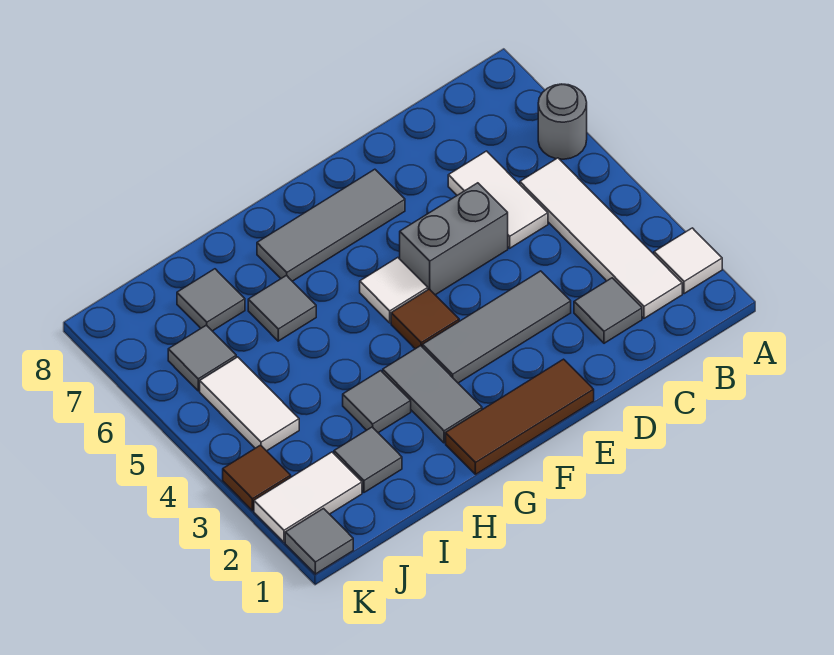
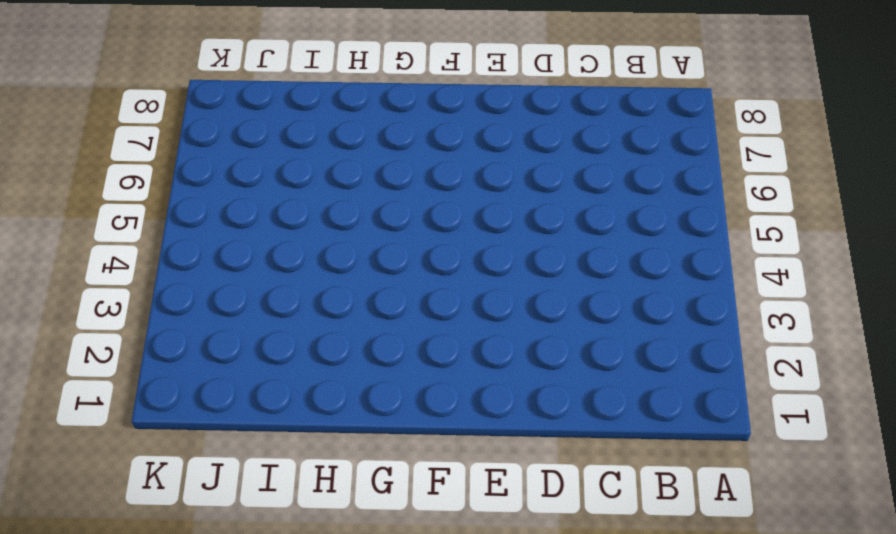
none -> white tile A2 level 1
none -> grey round brick A6 level 1
none -> white tile B2:B5 level 1

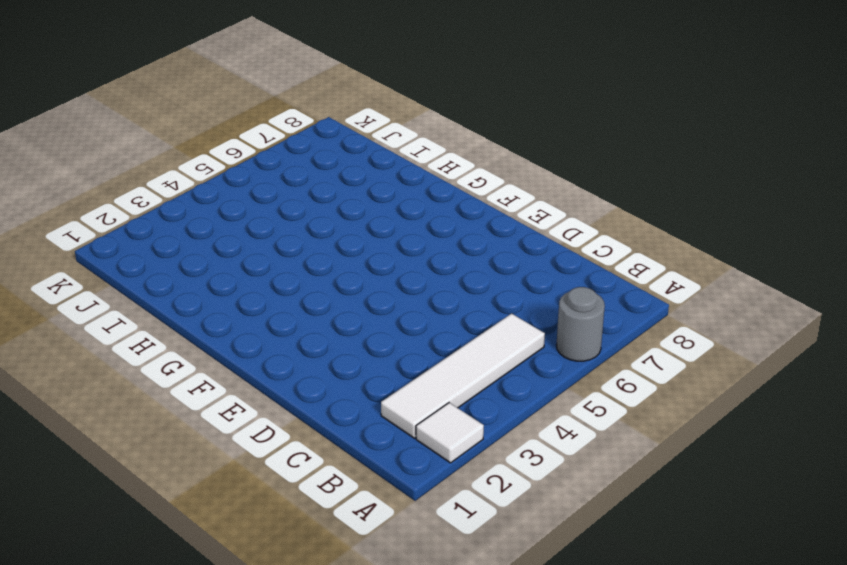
none -> grey tile C2 level 1
none -> white tile C5:C6 level 1
none -> grey tile D3:F3 level 1

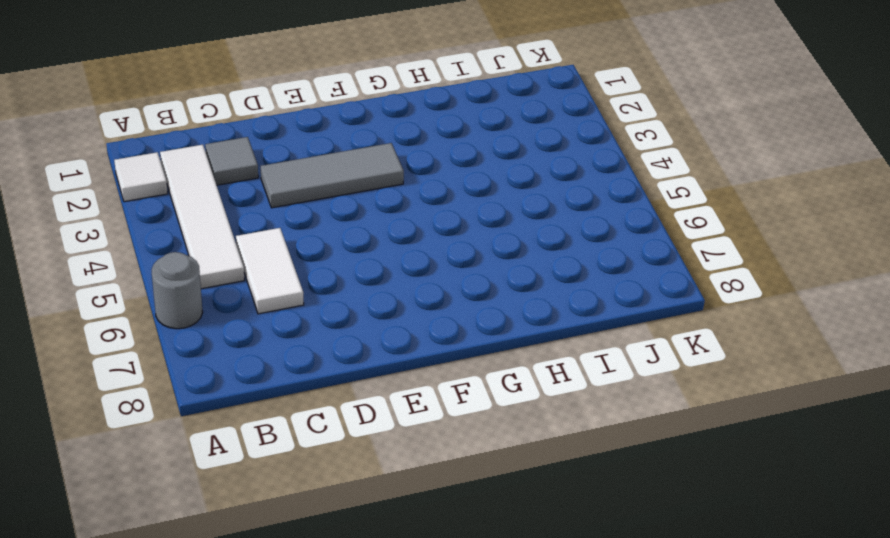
none -> grey brick D5:E5 level 1
none -> brown tile E1:G1 level 1
none -> grey tile E7:G7 level 1

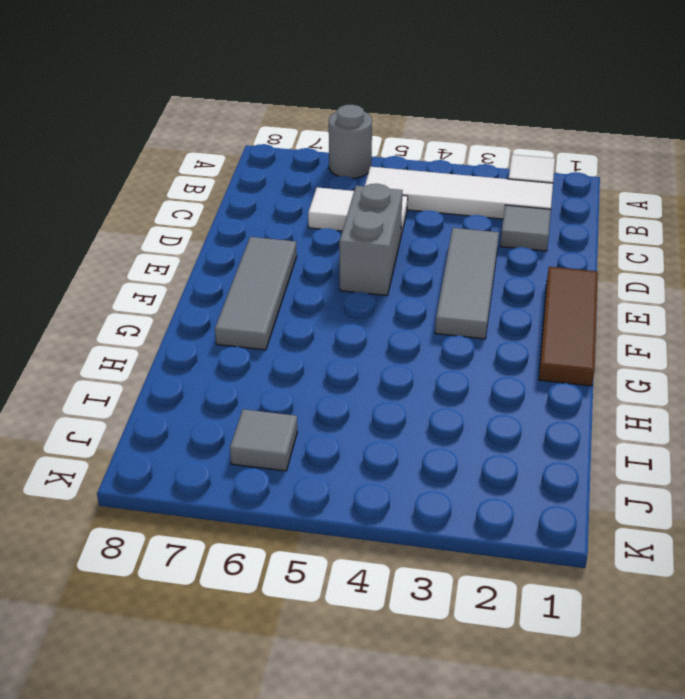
none -> brown tile F4 level 1
none -> white tile F5 level 1
none -> grey tile G2:G3 level 1

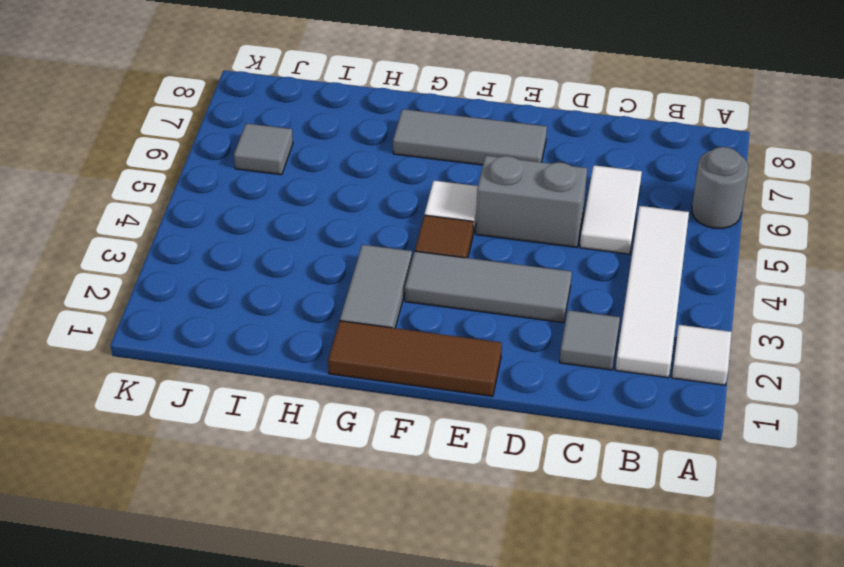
none -> grey tile H3 level 1
none -> grey tile H6 level 1
none -> grey tile I2 level 1

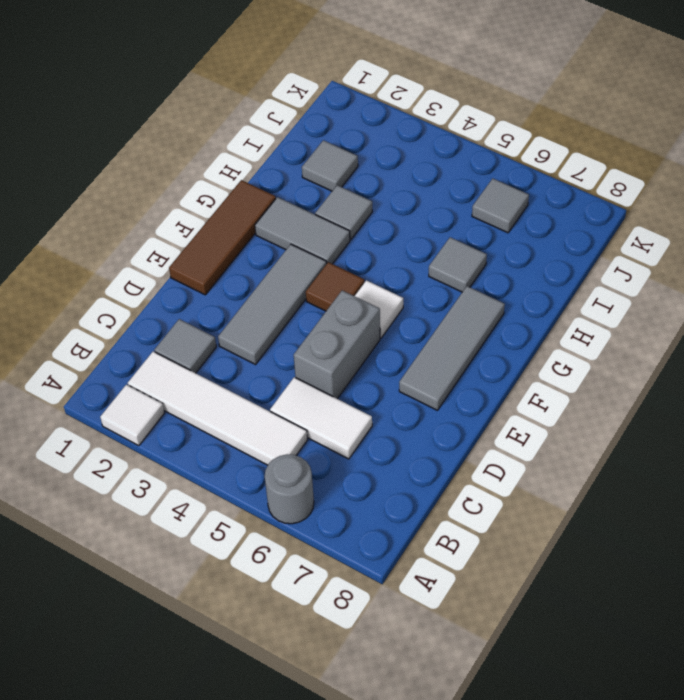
none -> grey tile I7 level 1
none -> white tile J2:K2 level 1
none -> white tile J4:J5 level 1

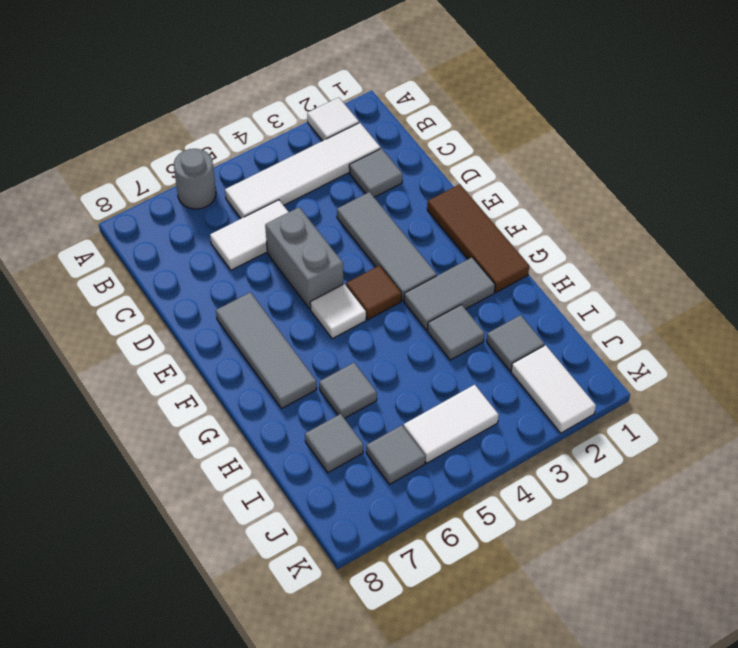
none -> grey tile K1 level 1
none -> brown tile K3 level 1

